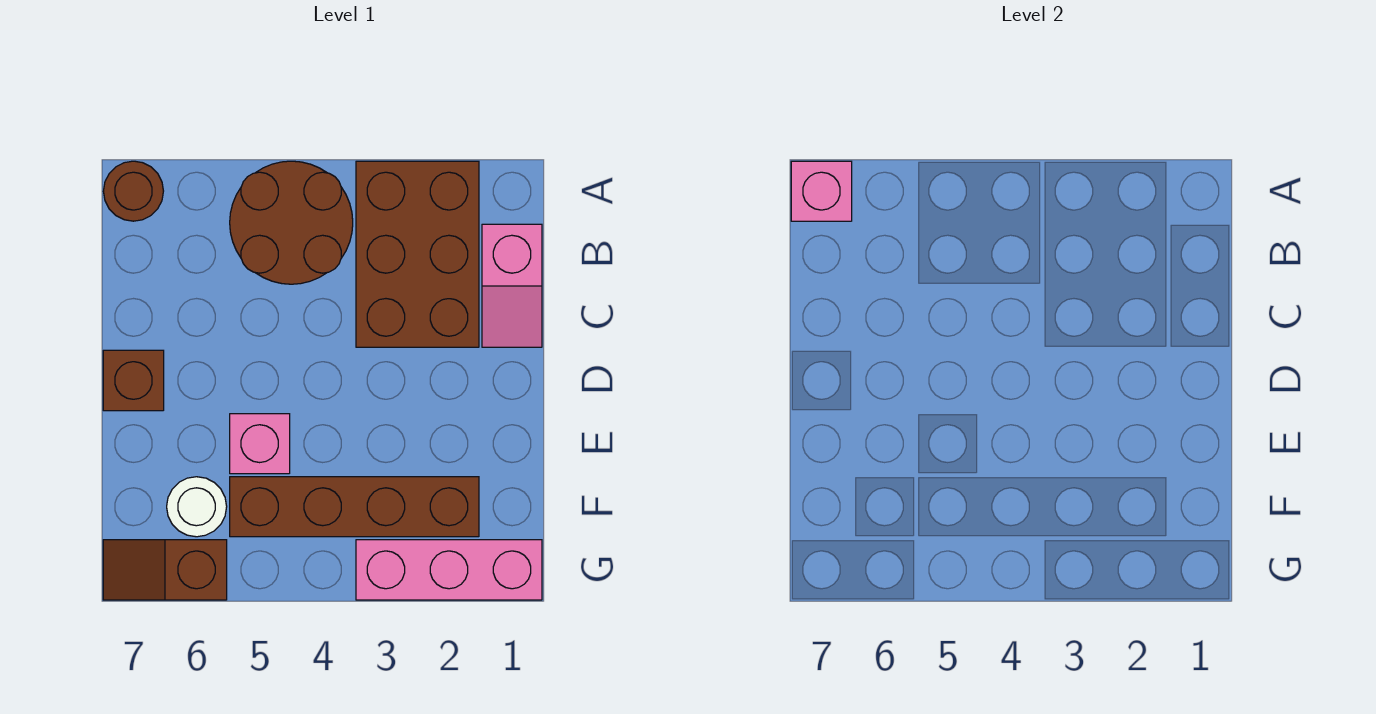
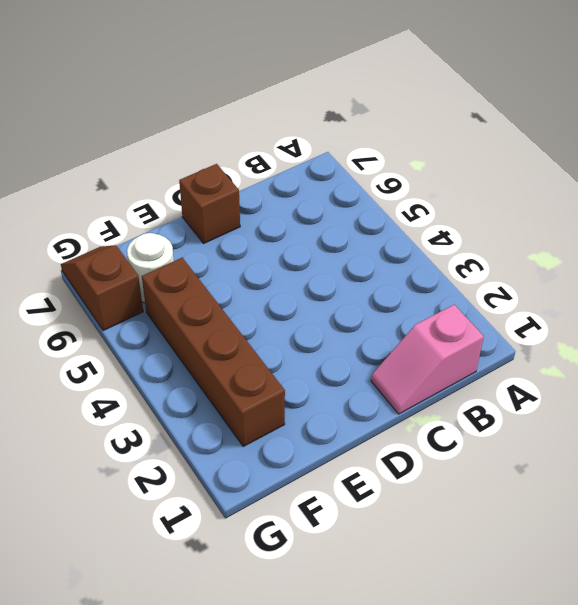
none -> brown brick A2:C3 level 1
none -> brown round brick A4:B5 level 1

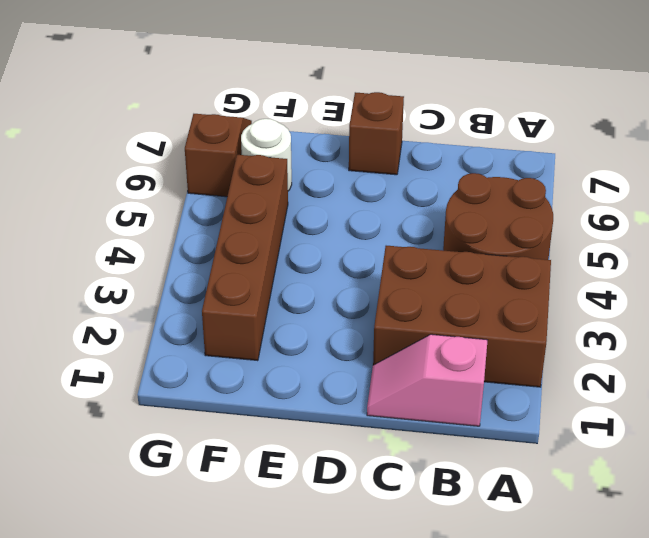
none -> brown round brick A7 level 1
none -> pink brick E5 level 1

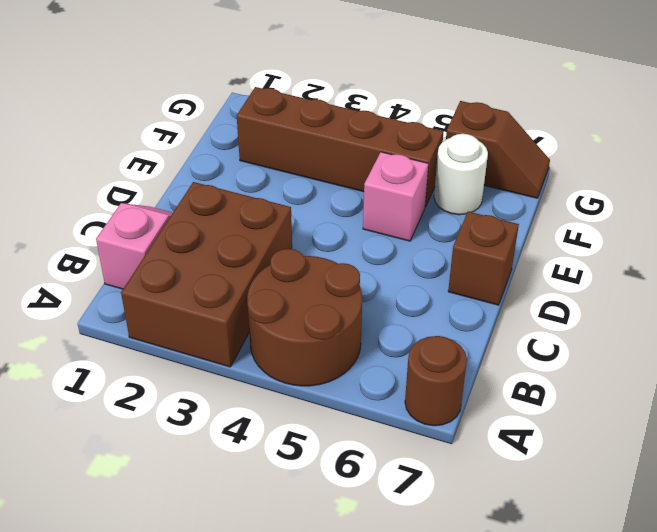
none -> pink brick G1:G3 level 1
none -> pink brick A7 level 2

